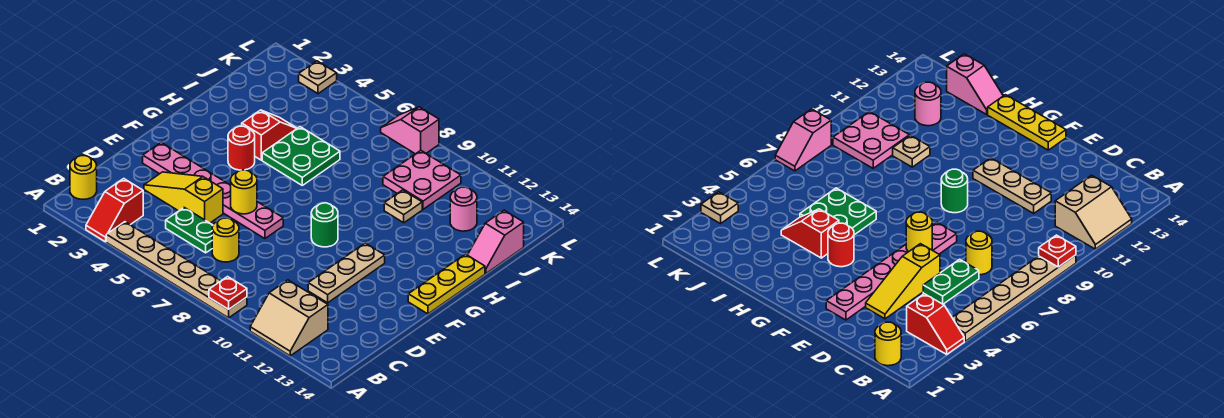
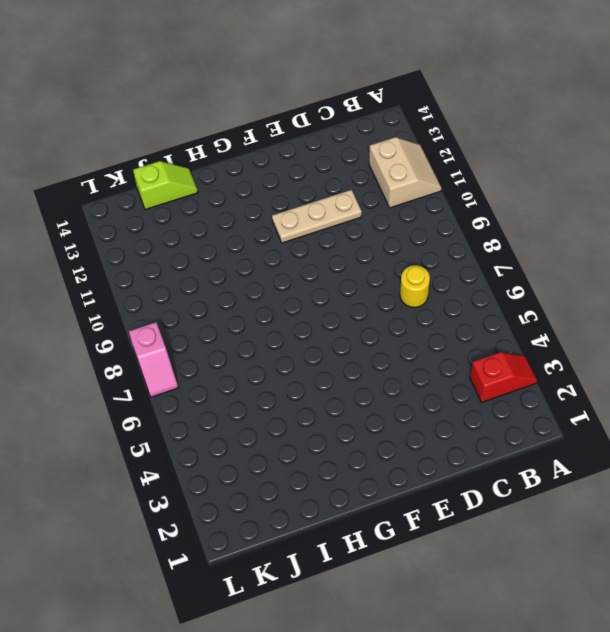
lime slope I14:J14 level 1 top J -> pink slope I14:J14 level 1 top J
none -> tan plate A4:A9 level 1
none -> yellow round brick B1 level 1
none -> green plate C5:C6 level 1

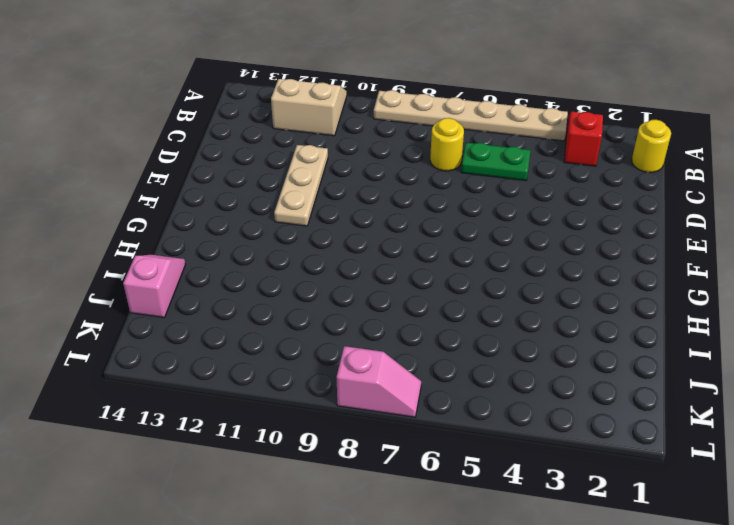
none -> yellow slope D3:D5 level 1 top 5
none -> pink plate E2:E7 level 1
none -> green round brick F9 level 1

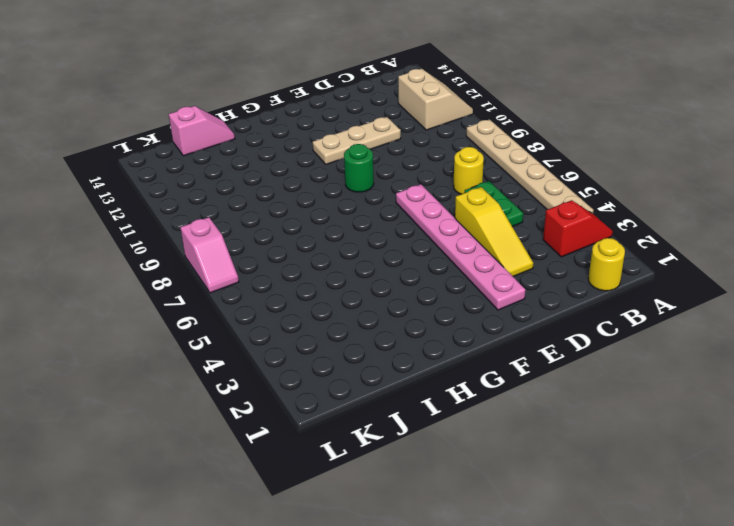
none -> yellow plate F14:H14 level 1
none -> red round brick G4 level 1
none -> red slope H4:I4 level 1 top H

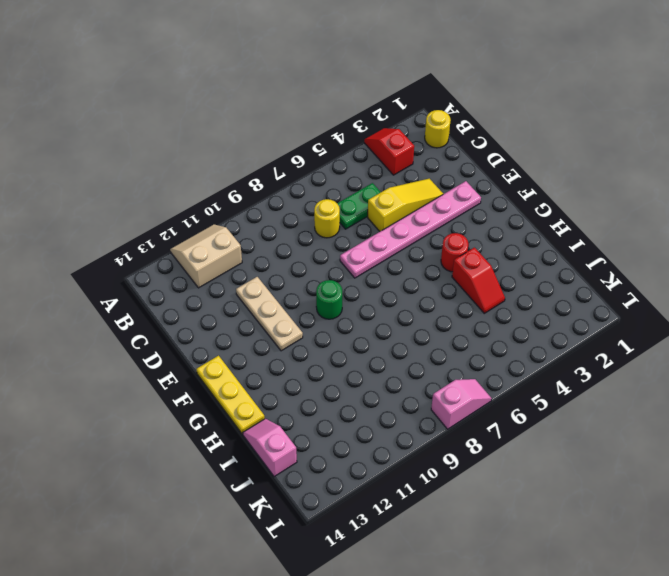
none -> tan plate A4:A9 level 1
none -> green plate H5:I6 level 1
none -> tan plate I10 level 1

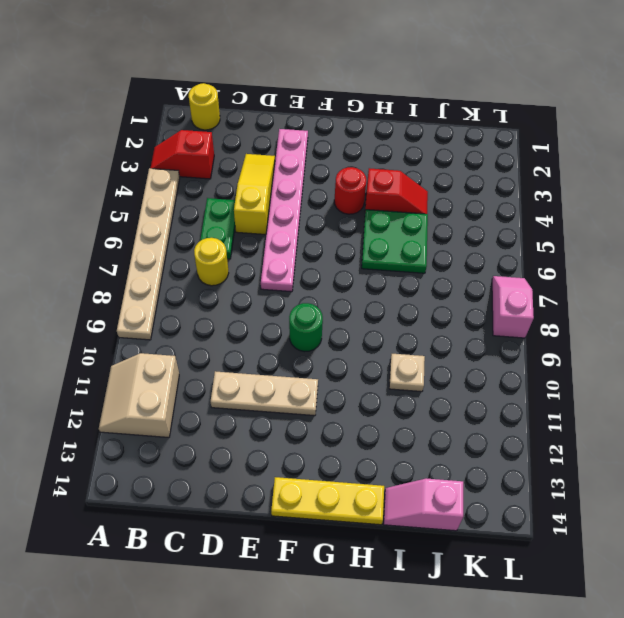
none -> pink plate J9:K10 level 1
none -> pink round brick J12 level 1
none -> tan plate L3 level 1

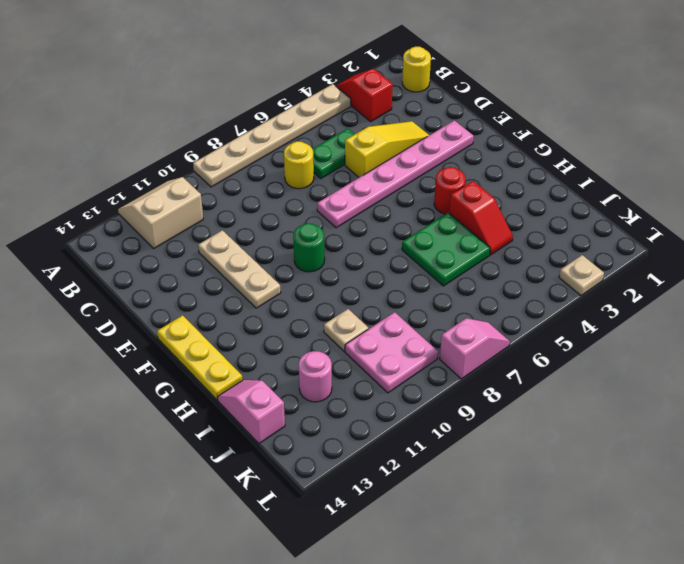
none -> red plate A9 level 2
none -> yellow round brick E6 level 2

